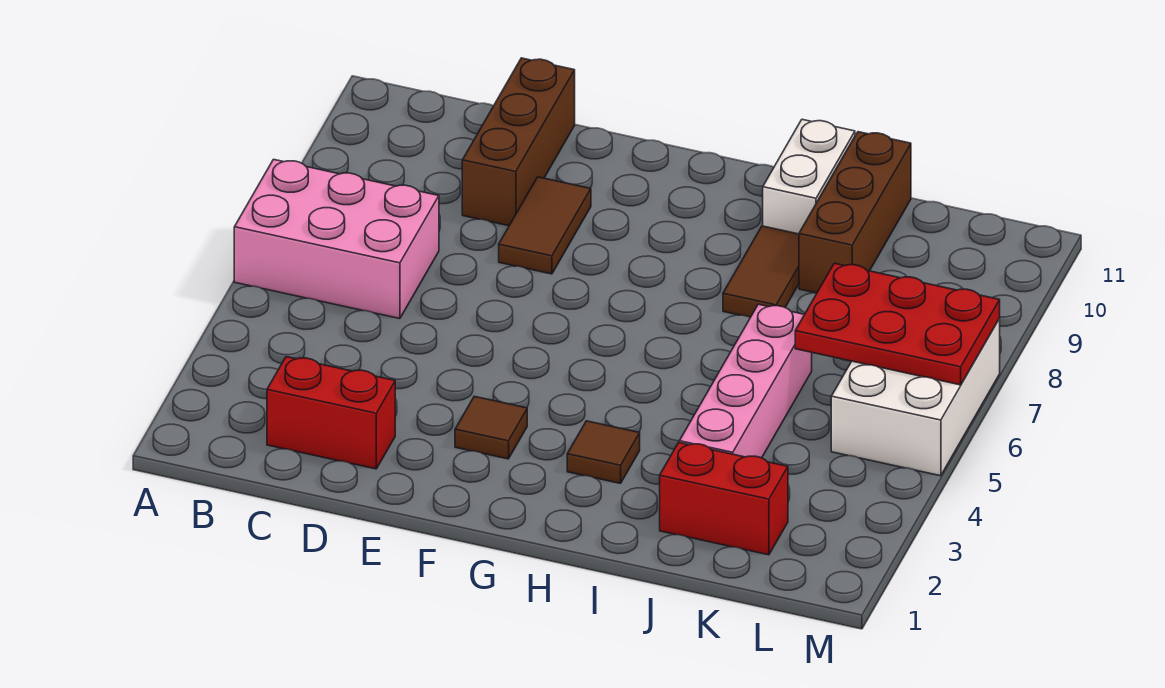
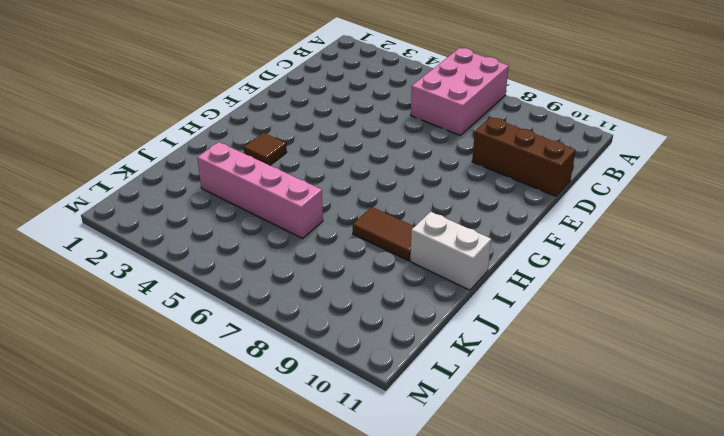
none -> red brick C2:D2 level 1
none -> brown tile E8:E9 level 1
none -> brown tile F3 level 1

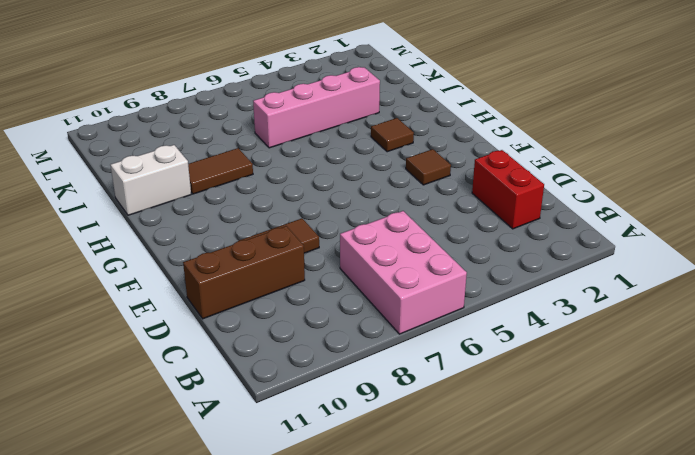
none -> red brick J2:K2 level 1
none -> brown brick J9:J11 level 1
none -> white brick L5:M7 level 1

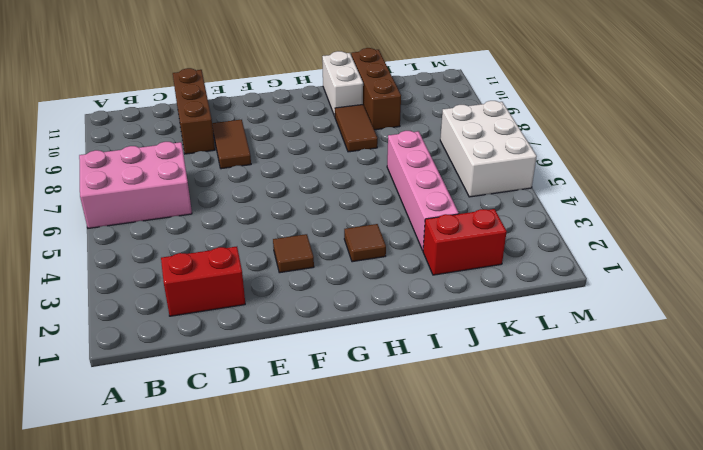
none -> red plate K6:M7 level 2

